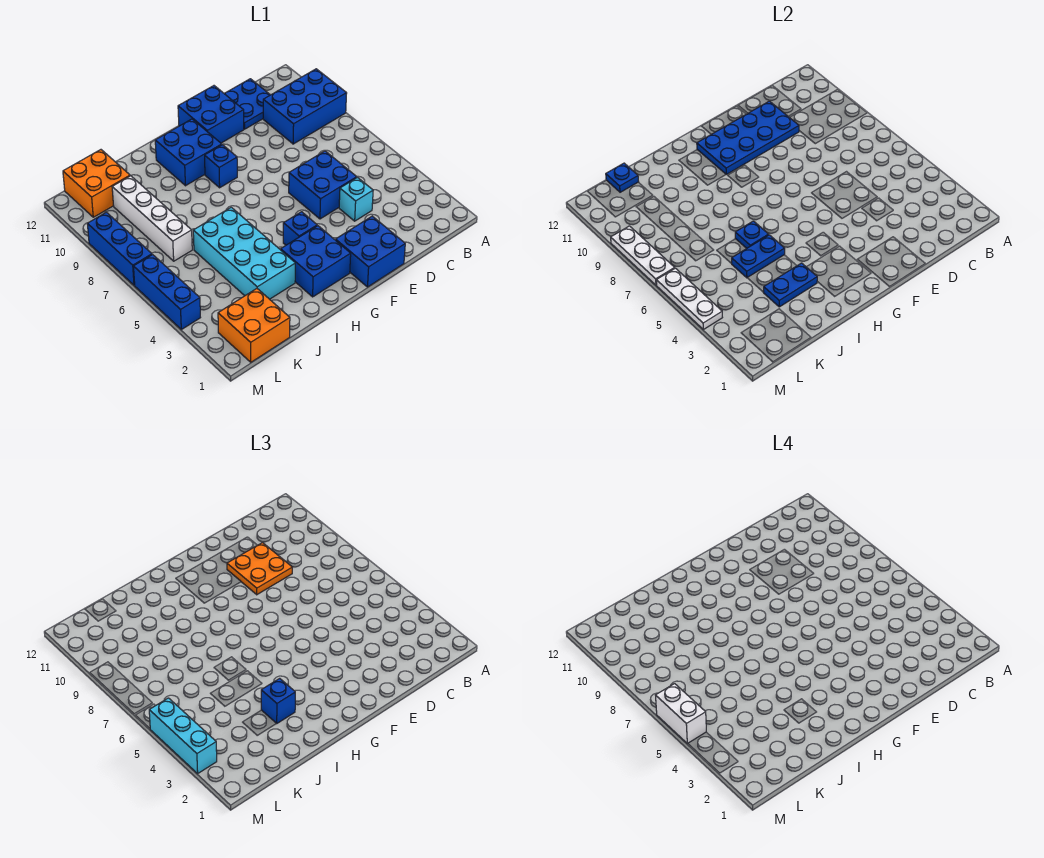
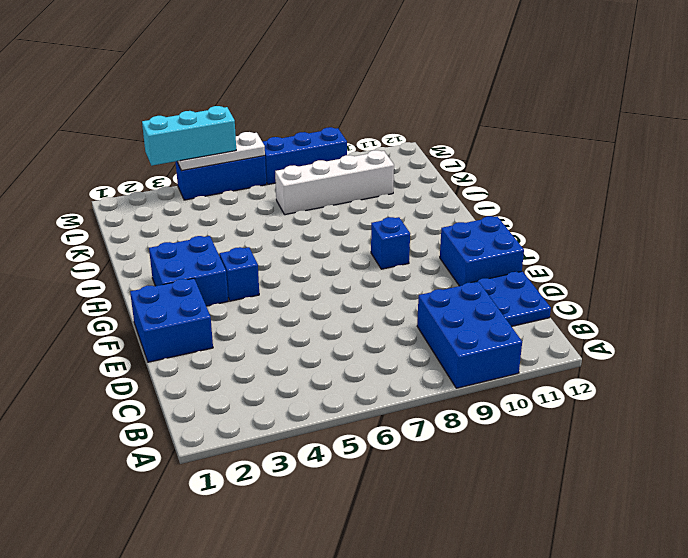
none -> cyan brick D4 level 1
none -> blue brick D5:E6 level 1
none -> blue brick G10:H11 level 1

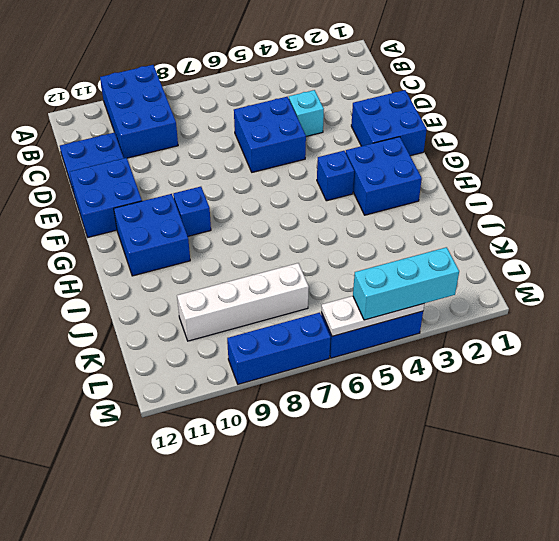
none -> cyan brick I3:J6 level 1
none -> orange brick K1:L2 level 1
none -> orange brick K11:L12 level 1

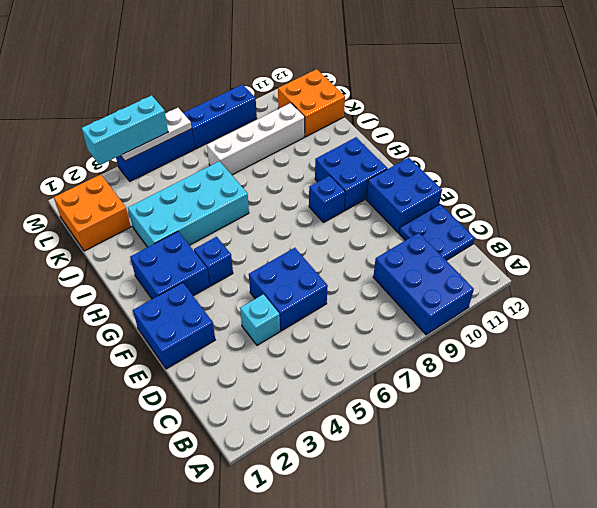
none -> blue plate D10:G11 level 2
none -> blue plate I3:J3 level 2
none -> blue plate I5:J5 level 2

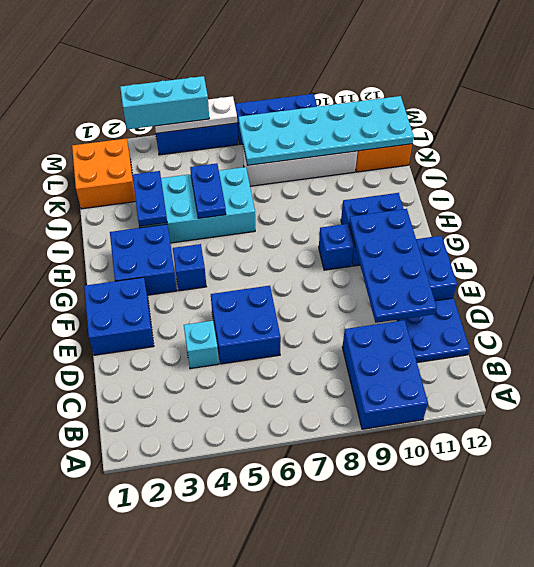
cyan plate K7:L12 level 2 -> blue plate K12 level 2
none -> blue plate I6 level 2
none -> white plate M7:M9 level 2
none -> orange plate D9:E10 level 3

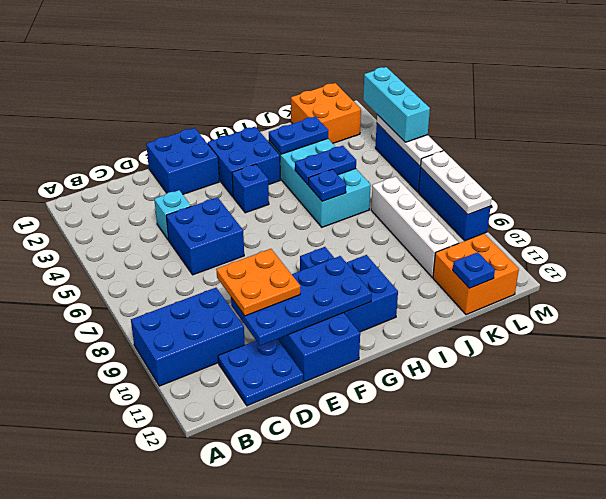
none -> blue brick I3 level 3
none -> white brick M5:M6 level 4

